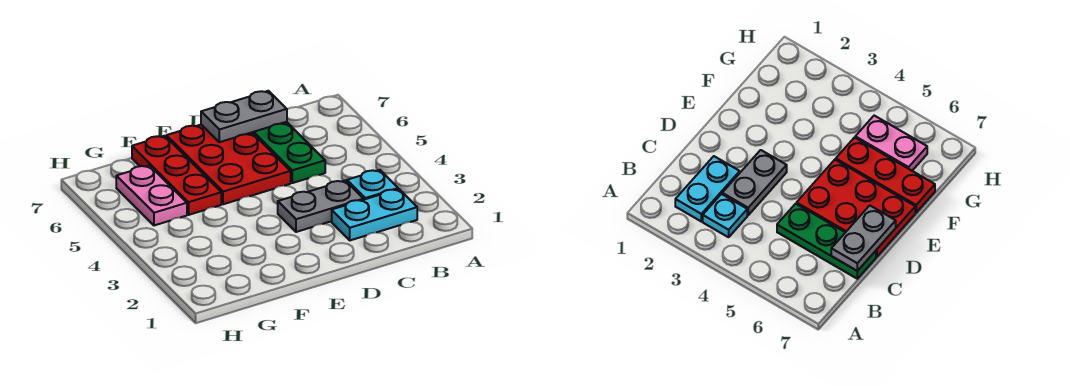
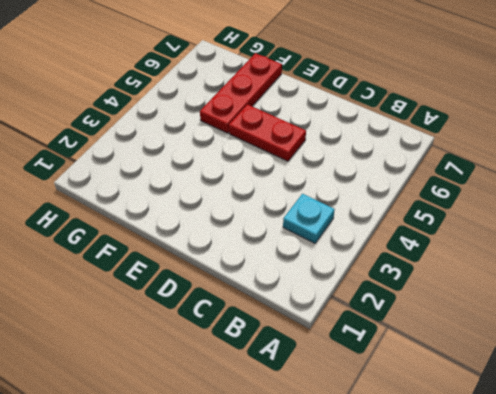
red plate D5:E5 level 1 -> red plate D5:E7 level 1
none -> cyan plate B2:C2 level 1
none -> grey plate C3:D3 level 1

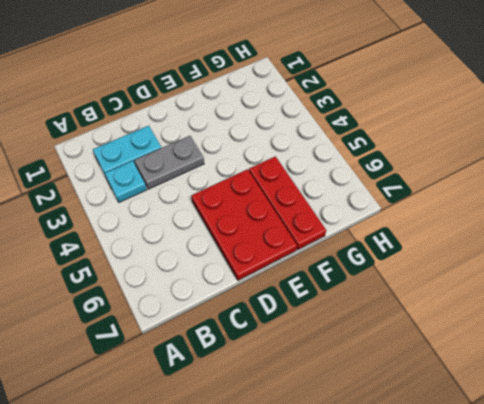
none -> green plate C5:C7 level 1
none -> pink plate G5:G6 level 1

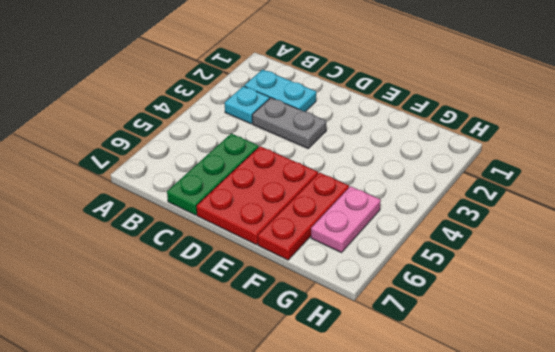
none -> grey plate C7:D7 level 2

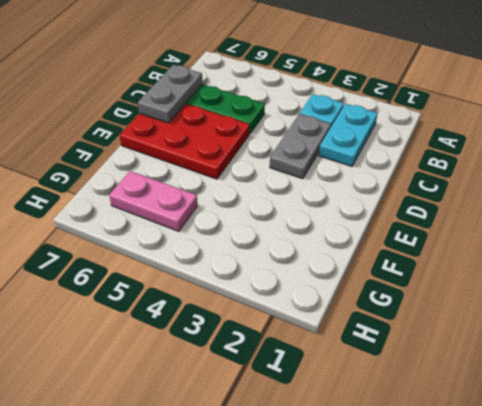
none -> red plate F5:F7 level 1

